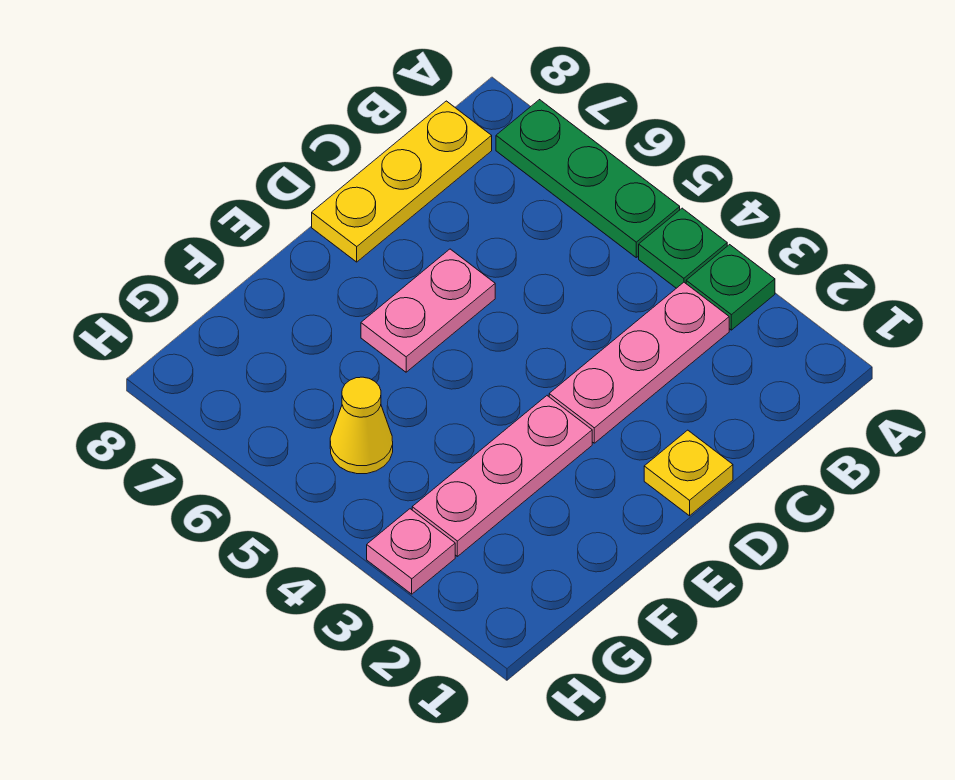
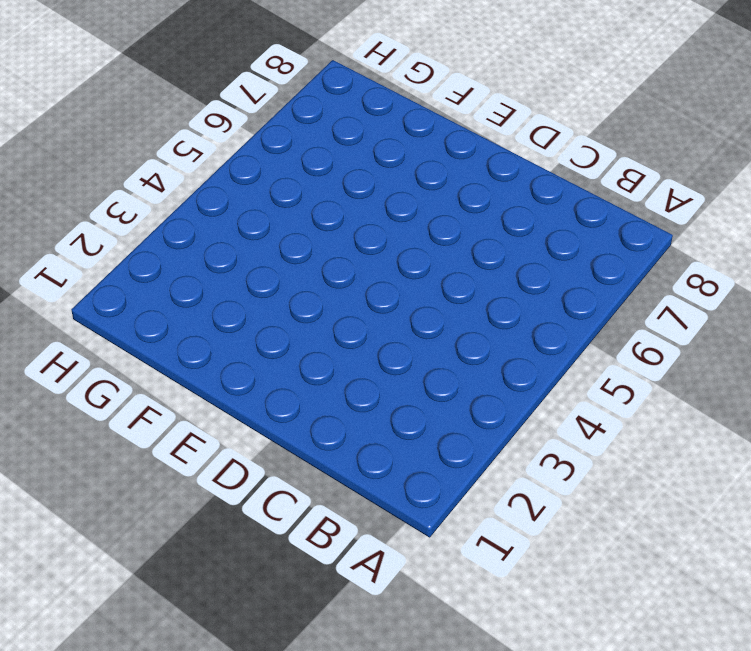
none -> green plate A3 level 1
none -> green plate A4 level 1

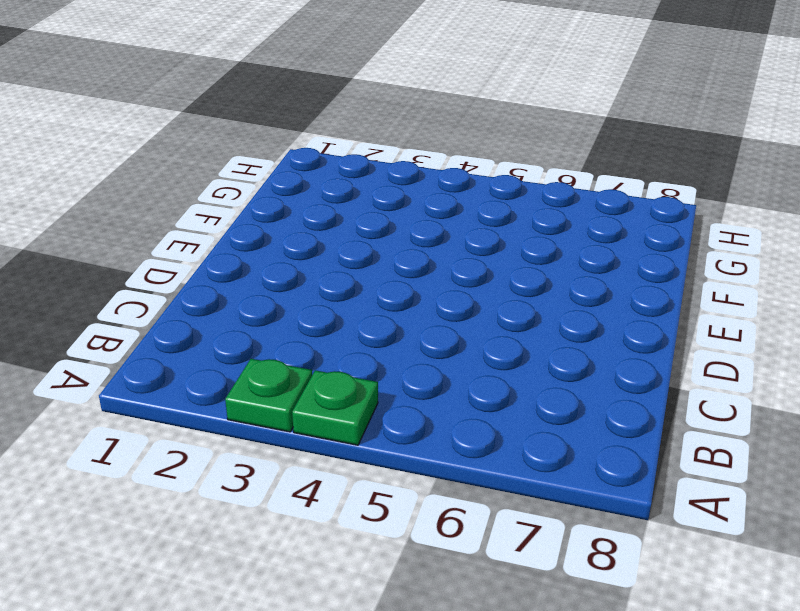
none -> green plate A5:A7 level 1
none -> pink plate B3:D3 level 1

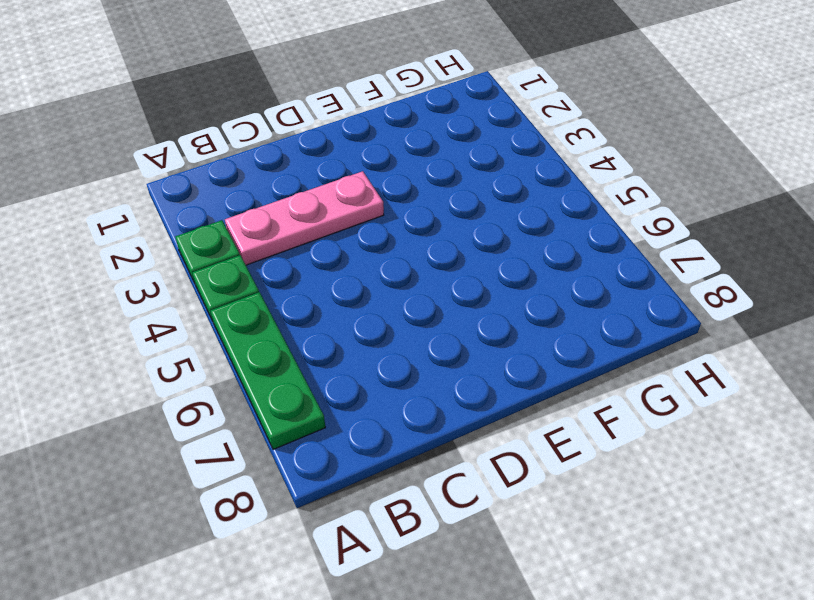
none -> yellow plate B8:D8 level 1
none -> yellow plate D1 level 1

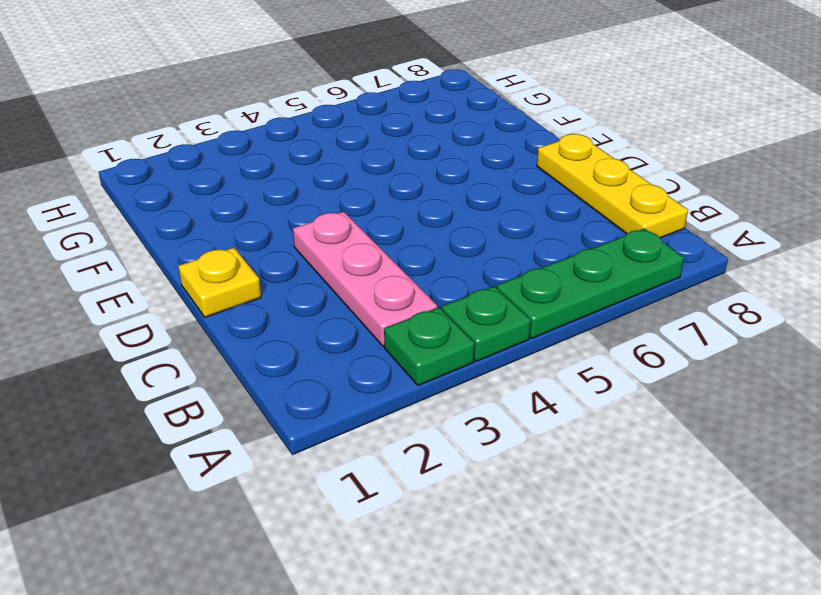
none -> pink plate D6:E6 level 1
none -> pink plate E3:G3 level 1

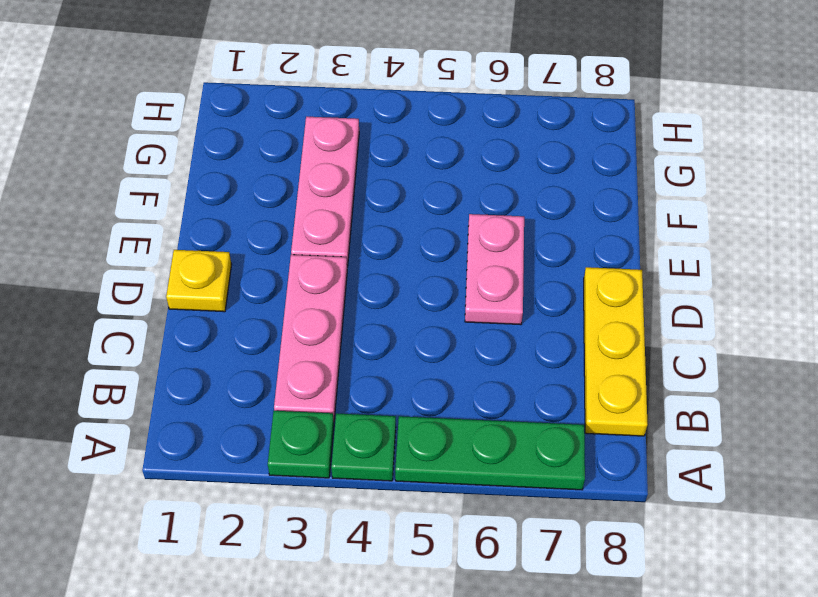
none -> yellow cone G5 level 1
none -> pink plate H3 level 1

